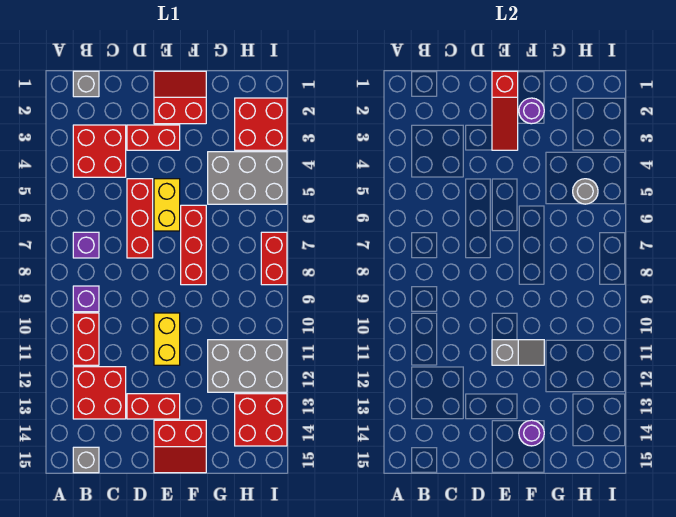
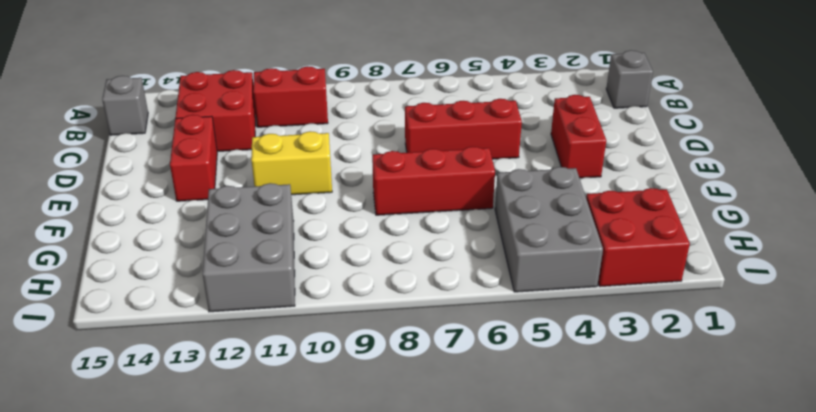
none -> red brick B3:C4 level 1
none -> purple brick B7 level 1
none -> purple brick B9 level 1

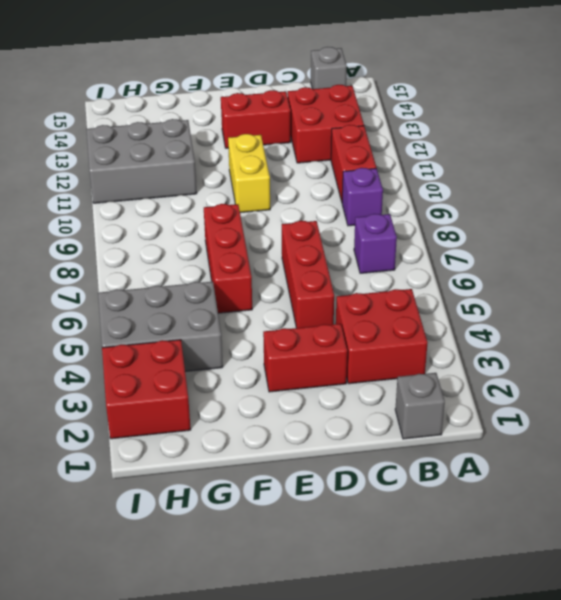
none -> red slope E1:F2 level 1 top 2
none -> yellow brick E5:E6 level 1
none -> red slope E14:F15 level 1 top 14

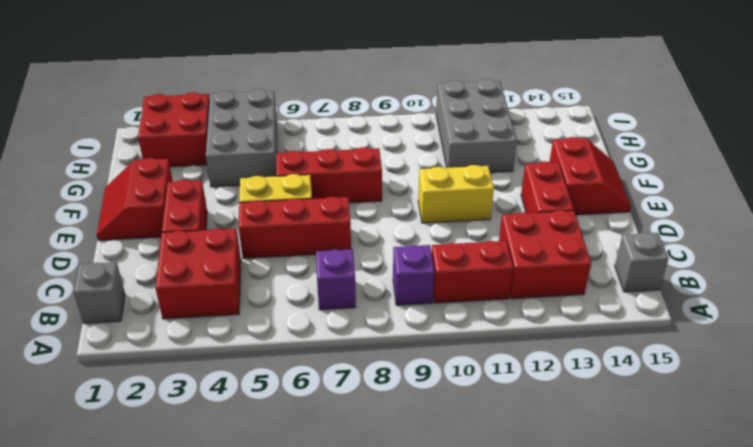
none -> red brick H13:I14 level 1
none -> red brick I7:I8 level 1
none -> red slope E1:E3 level 2 top 1

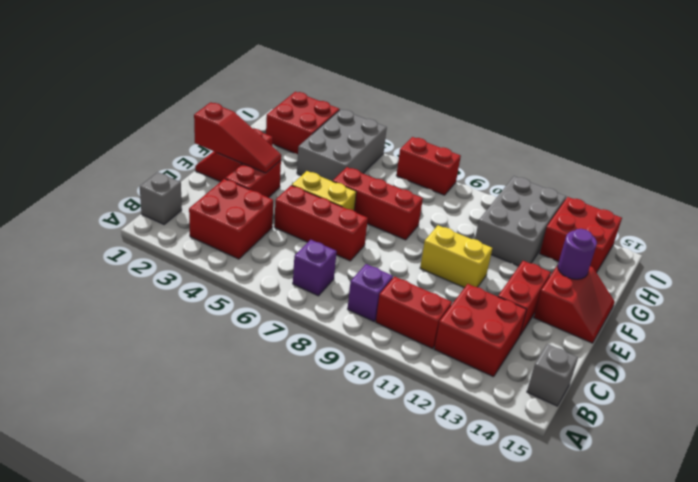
none -> grey slope E11:F11 level 2 top E
none -> purple round brick F2 level 2
none -> grey round brick H5 level 2

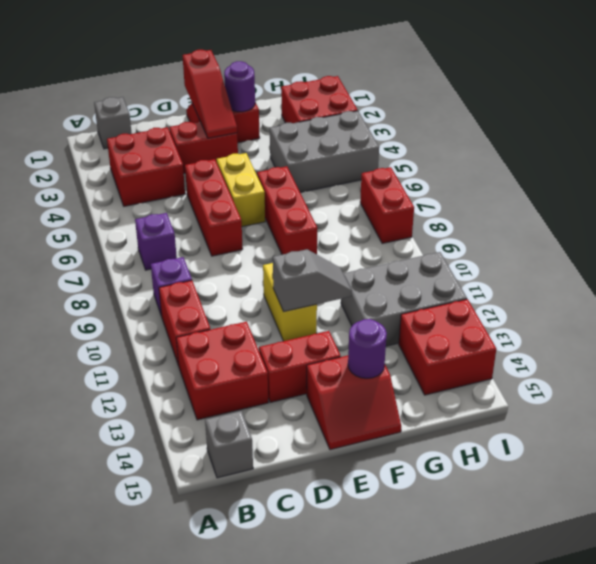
none -> grey round brick H5 level 2

